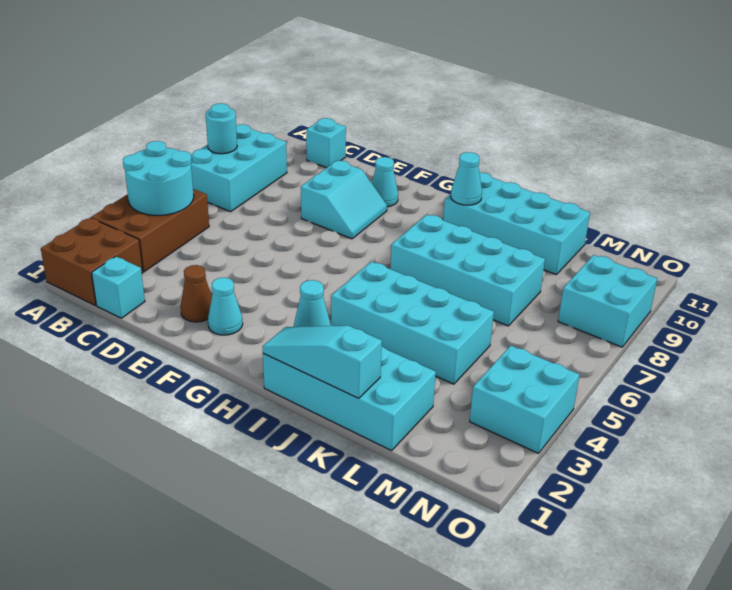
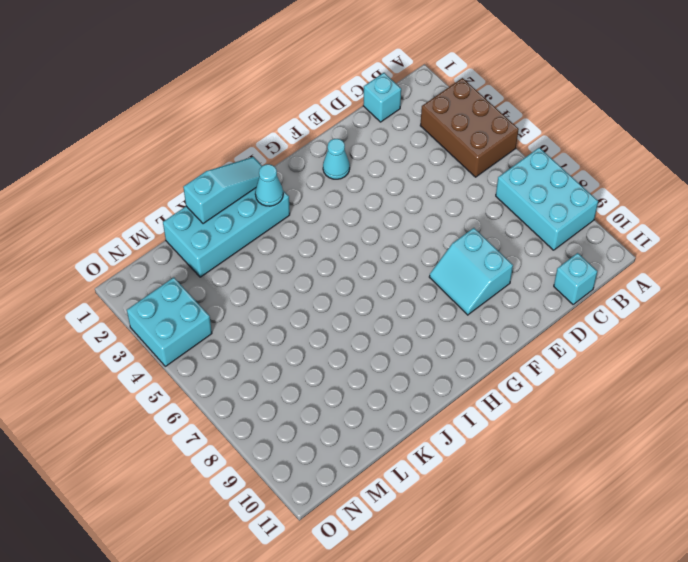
none -> brown brick A1:B2 level 1
none -> brown cone E2 level 1
none -> cyan cone F10 level 1

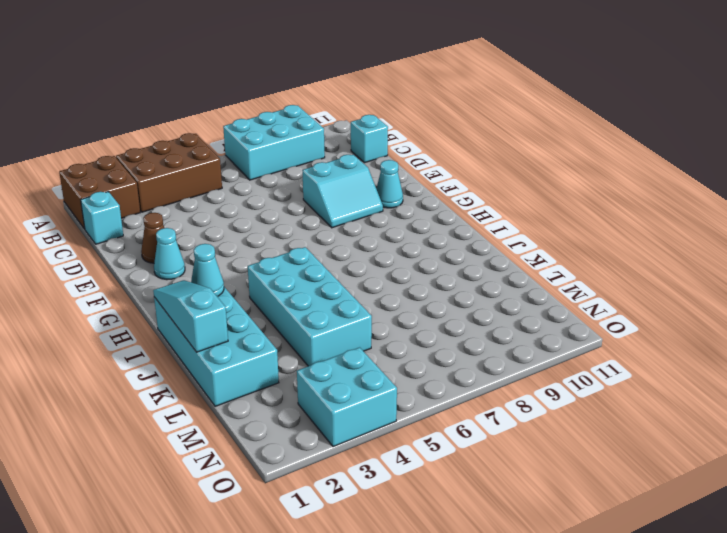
none -> cyan brick I7:L8 level 1
none -> cyan brick I10:L11 level 1
none -> cyan brick N8:O9 level 1

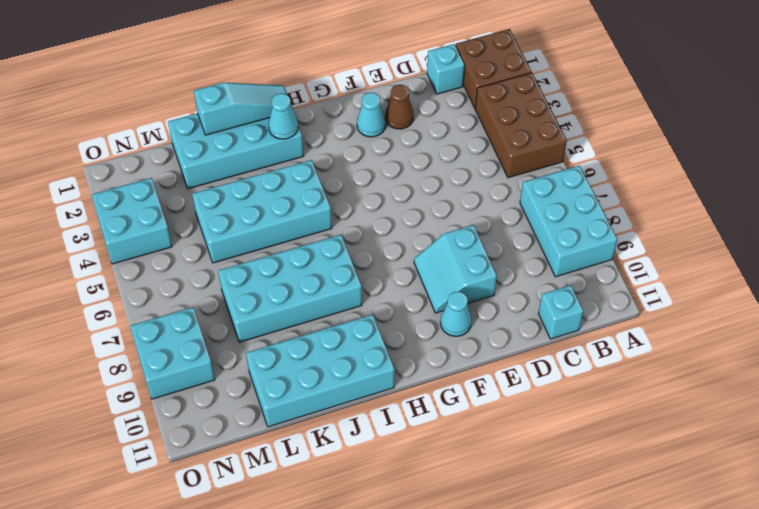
none -> cyan round brick A4:B5 level 2
none -> cyan round brick A8 level 2
none -> cyan cone I10 level 2

